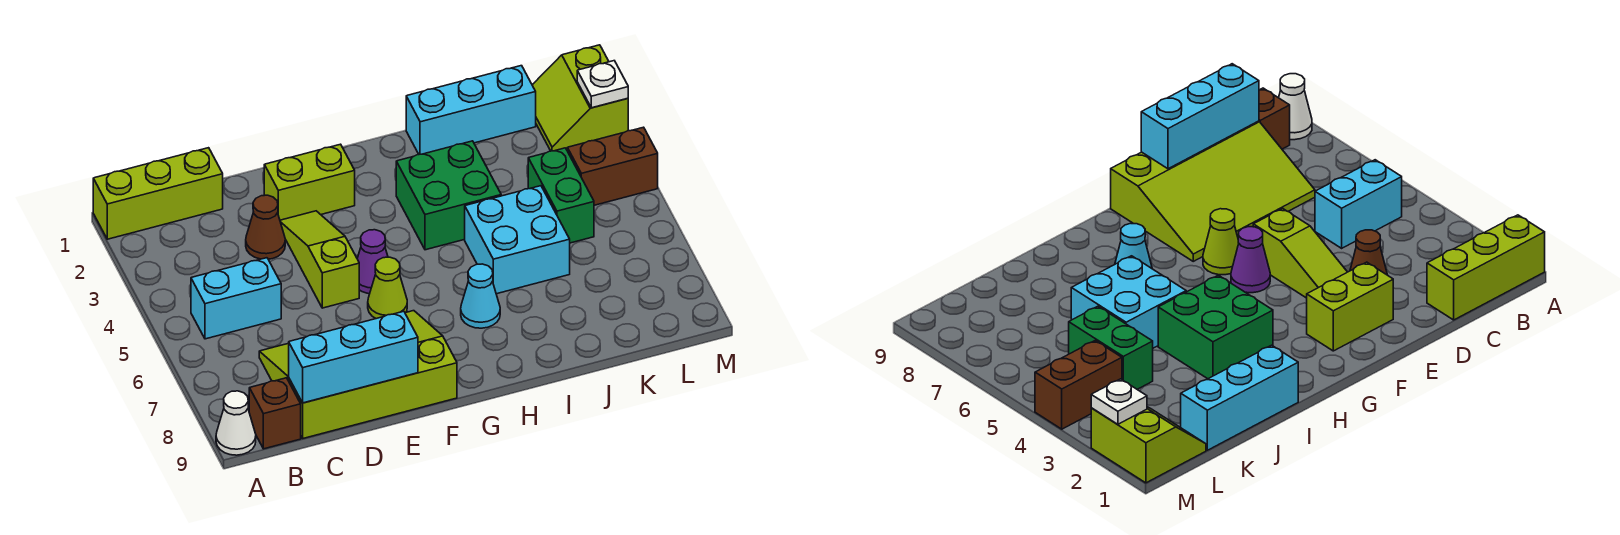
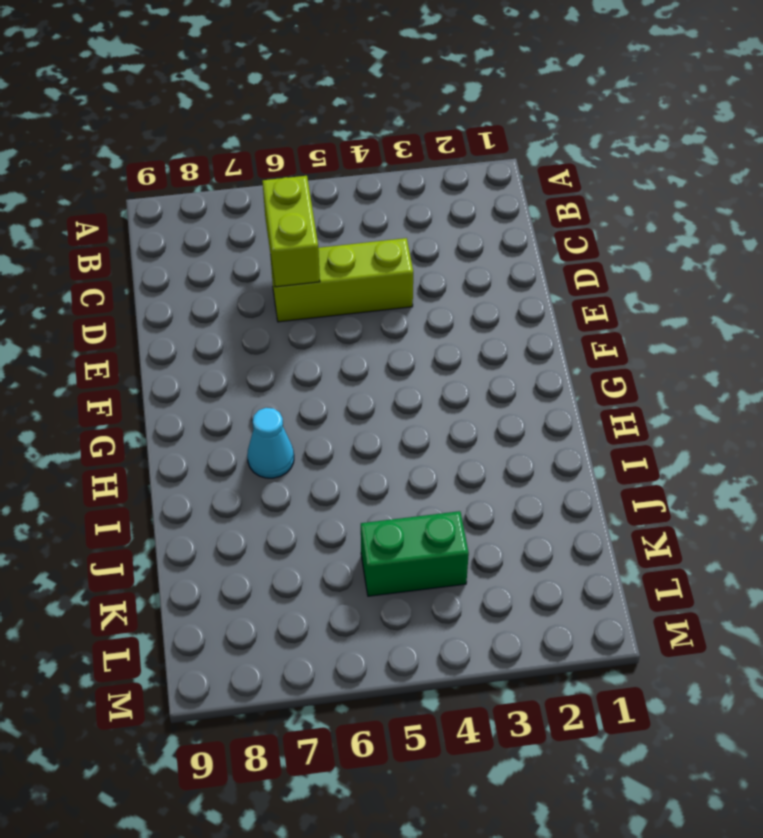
lime brick C6:D6 level 2 -> lime brick E2:F2 level 1
lime brick D4:D6 level 1 -> lime brick A1:C1 level 1
none -> white cone A9 level 1
none -> cyan brick B5:C5 level 1
none -> brown brick B9 level 1

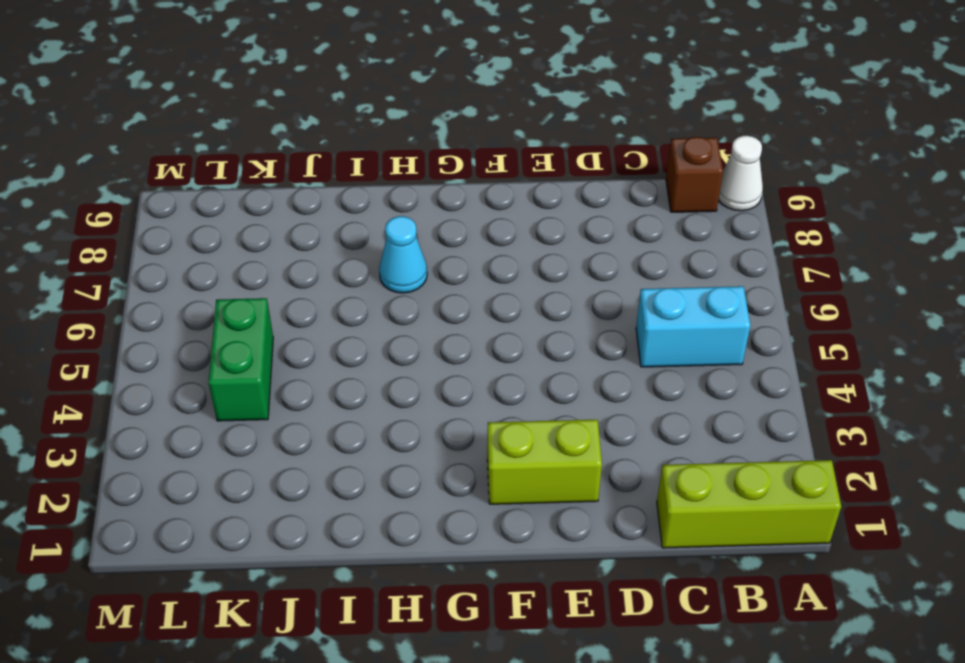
none -> lime slope C7:F9 level 1 top 9
none -> brown cone D3 level 1
none -> lime slope E3:E5 level 1 top 5

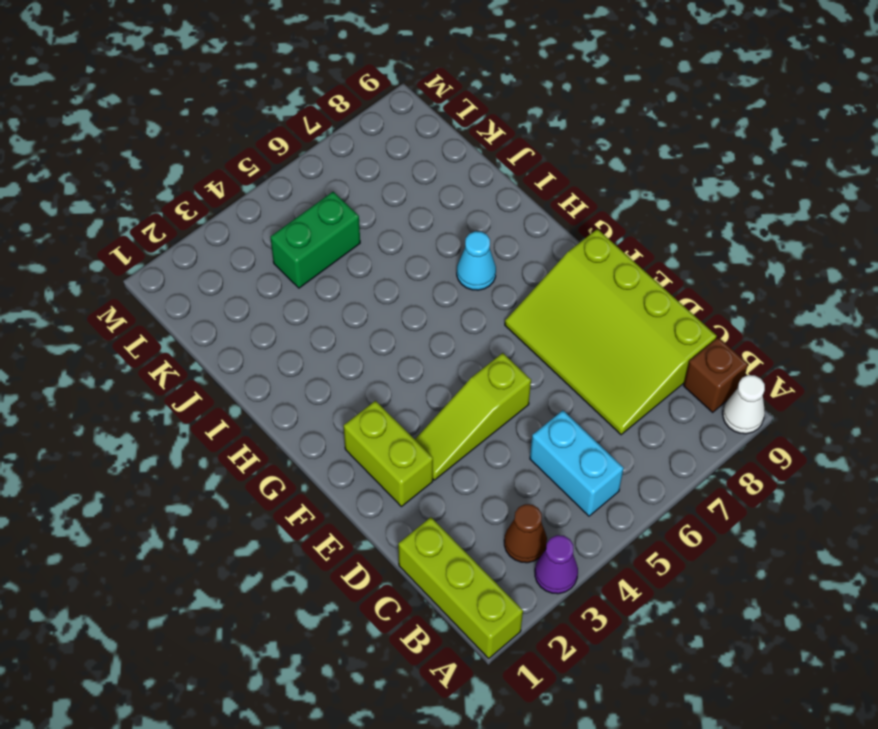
purple cone A3 level 1 -> purple cone F5 level 1
brown cone B3 level 1 -> brown cone D3 level 1
none -> lime cone F6 level 1
none -> green brick H3:I4 level 1
none -> cyan brick I1:K1 level 1

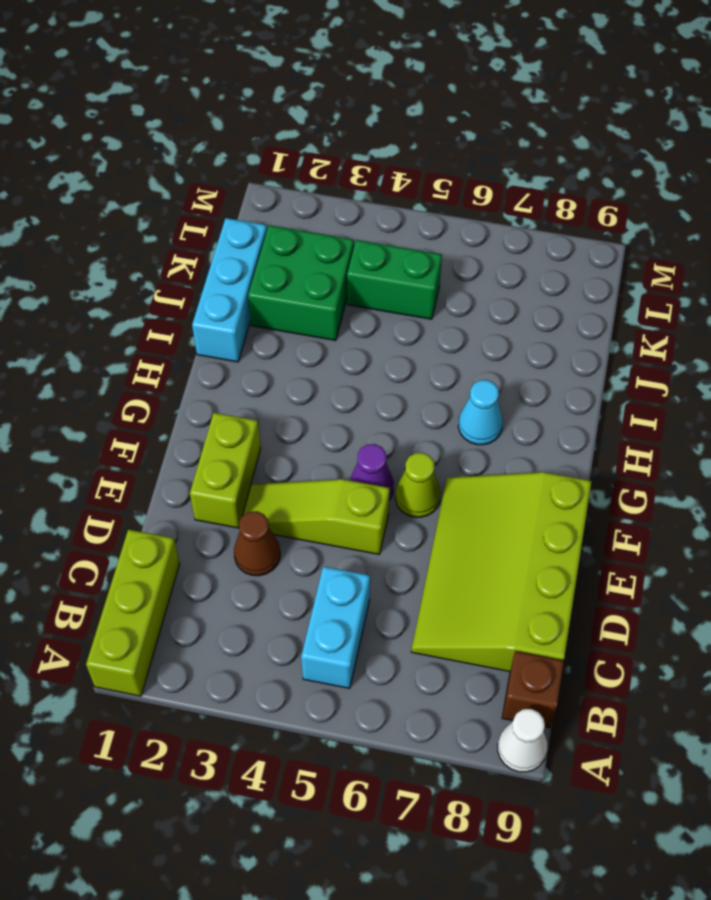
green brick J2:K3 level 1 -> green brick H3:I4 level 1
none -> cyan brick I5:J6 level 1
none -> lime slope L1:M2 level 1 top M
none -> brown brick L4:M4 level 1

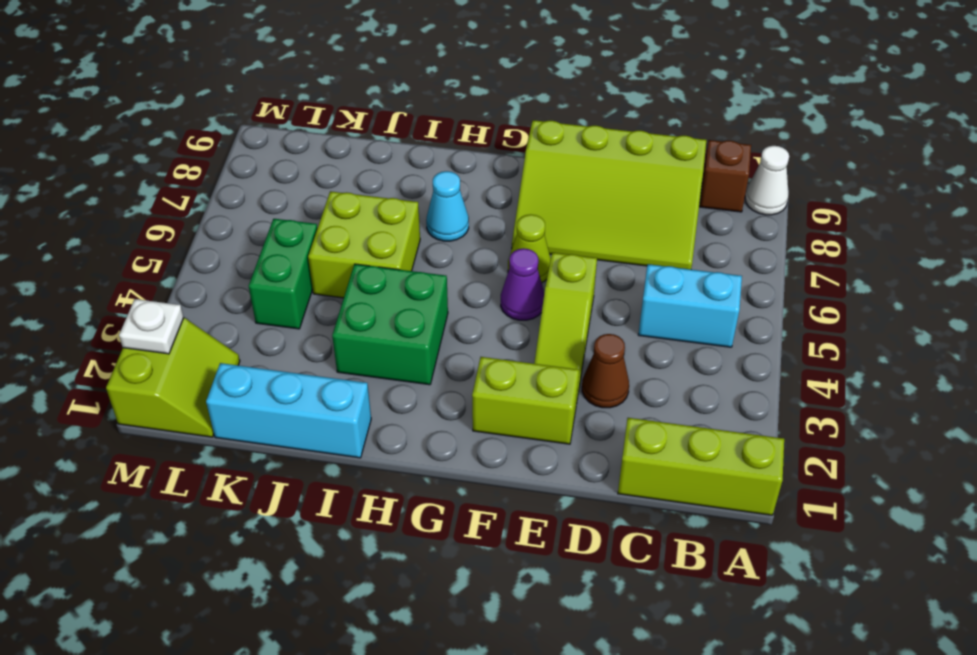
lime brick I5:J6 level 1 -> cyan brick I5:J6 level 1
none -> brown brick L4:M4 level 1
none -> cyan brick C9:E9 level 2

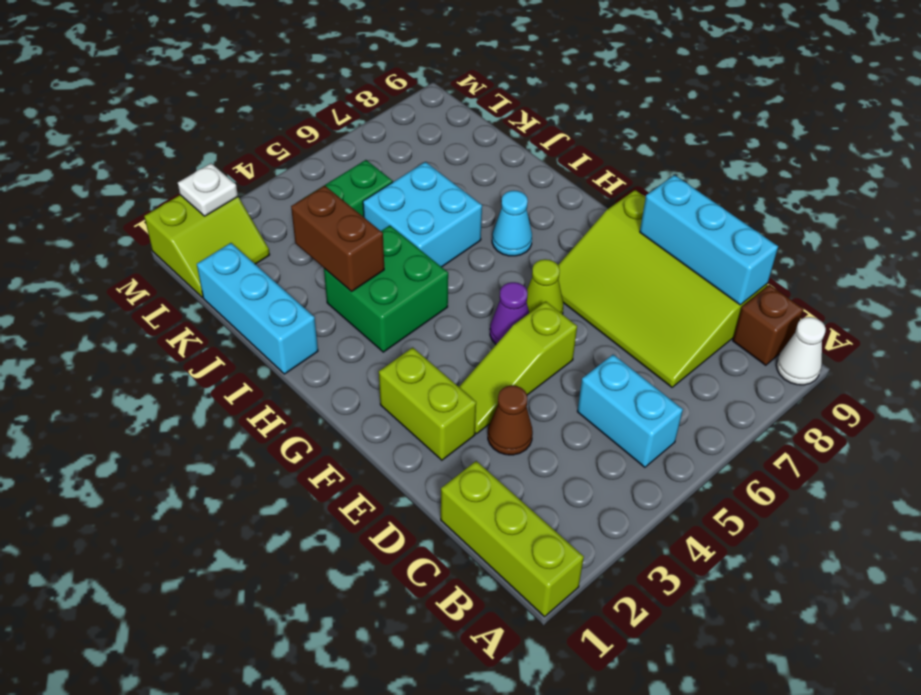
brown brick I3:J3 level 2 -> brown brick L4:M4 level 1

